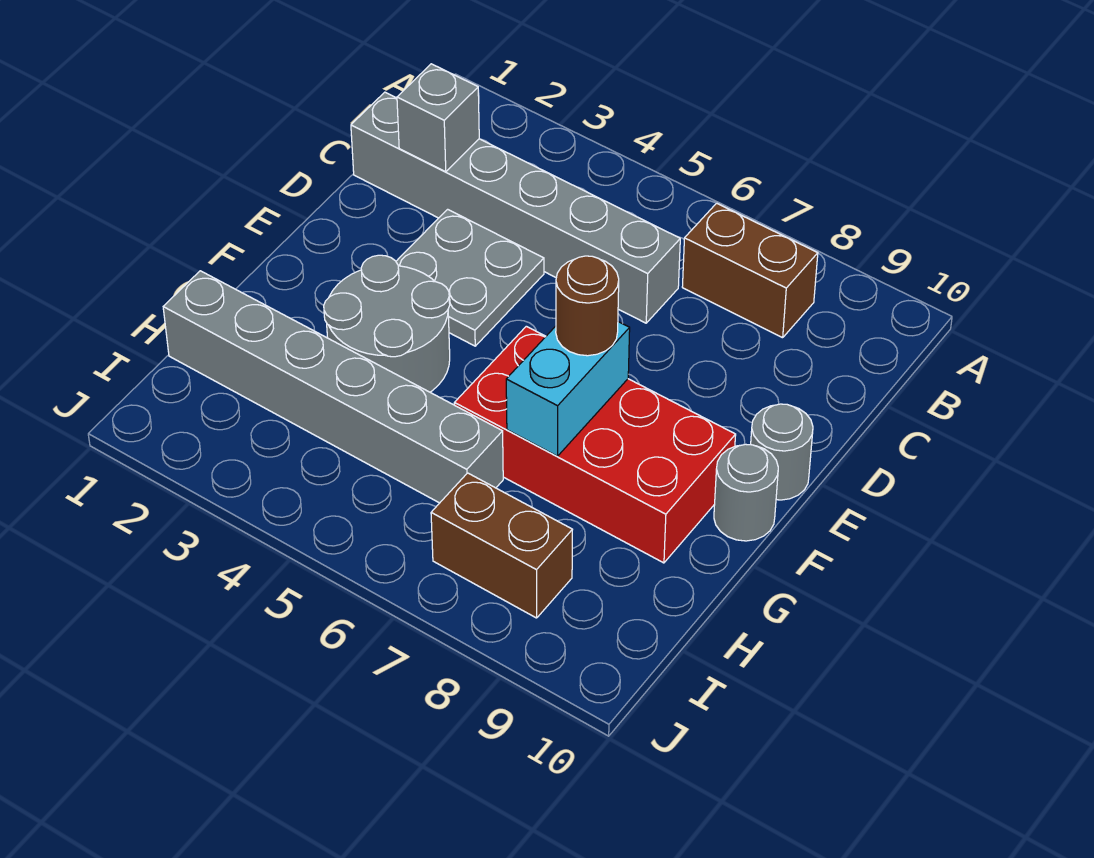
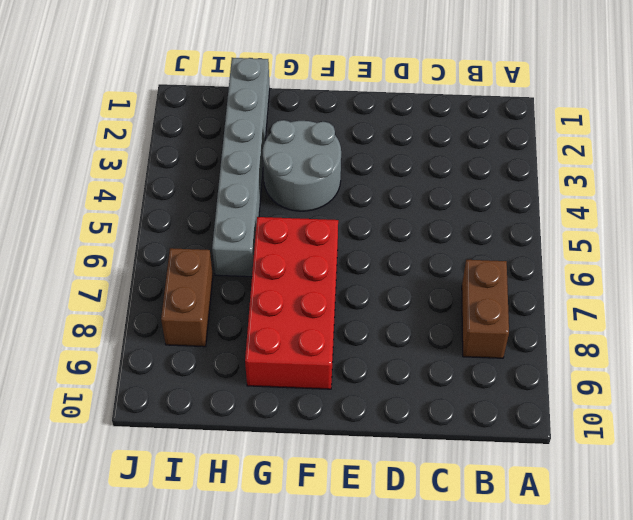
none -> grey brick C1:C6 level 1
none -> grey plate D3:E4 level 1
none -> grey round brick E10 level 1

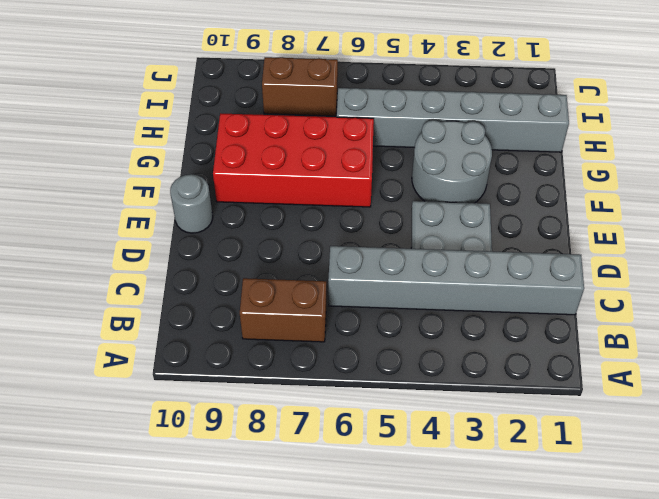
none -> grey round brick F10 level 1
none -> grey brick C2 level 2
none -> cyan brick F7:G7 level 2

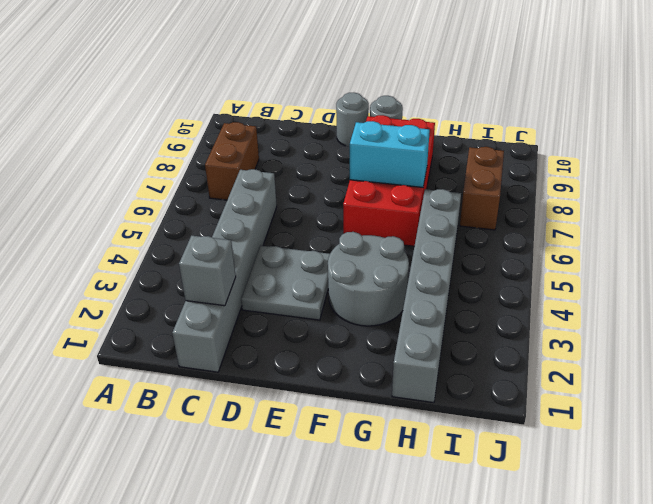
none -> brown round brick F7 level 3

